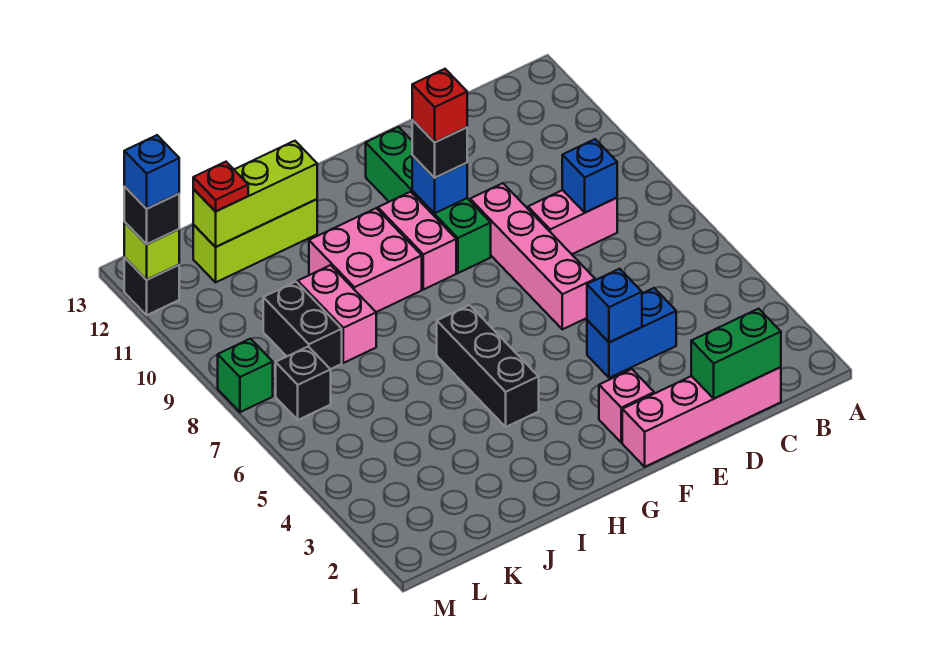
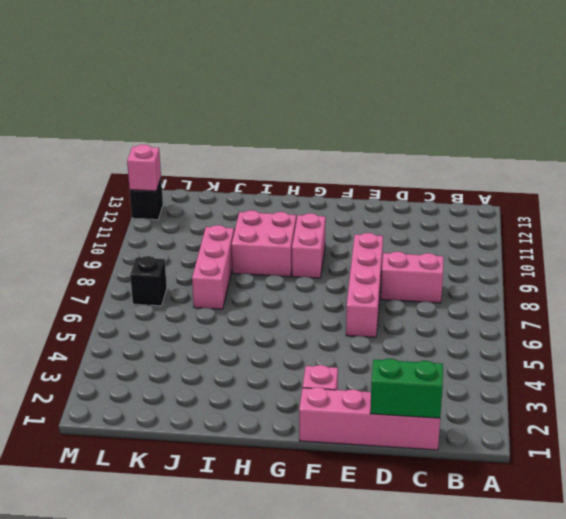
pink brick J7:J9 level 1 -> pink brick J8:J9 level 1
pink brick M12 level 2 -> lime brick M12 level 2
none -> blue brick D4:E4 level 1
none -> green brick F9:F12 level 1
none -> black brick H4:H6 level 1

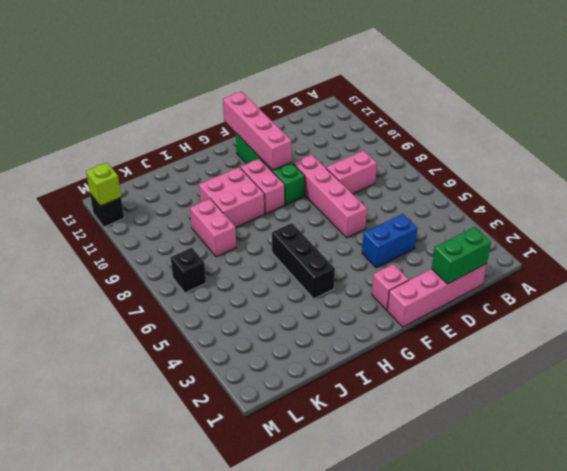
pink brick F10:F13 level 2 -> blue brick F10 level 2
none -> lime brick I12:K12 level 1
none -> black brick K8:K9 level 1
none -> green brick M8 level 1

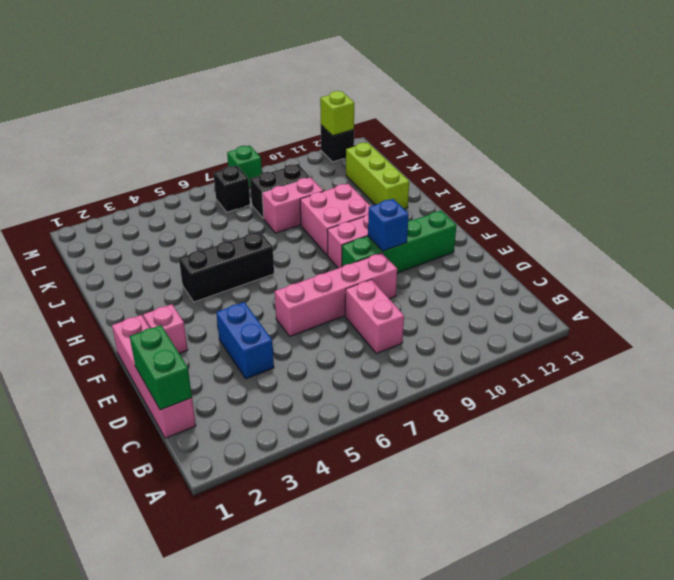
none -> blue brick C8 level 2
none -> blue brick E4 level 2
none -> lime brick I12:K12 level 2

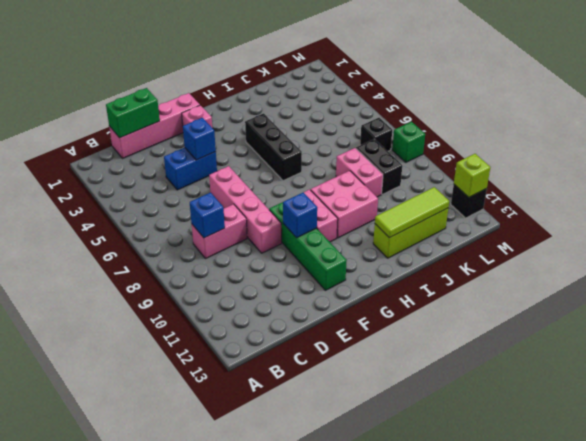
lime tile I12:K12 level 2 -> lime brick I12:K12 level 2
none -> black brick F10 level 3
none -> red plate K12 level 3
none -> black brick M12 level 3

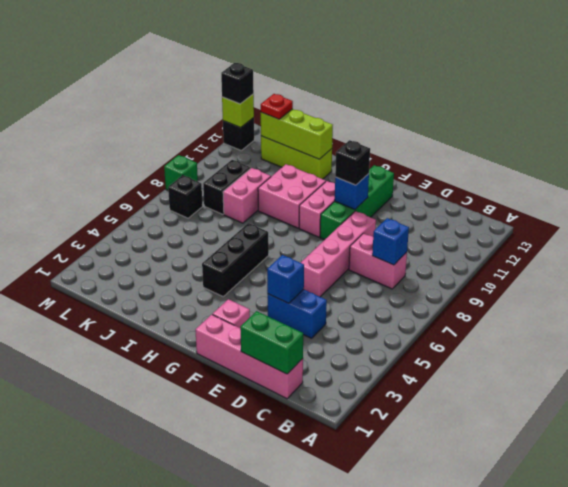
none -> red brick F10 level 4
none -> blue brick M12 level 4

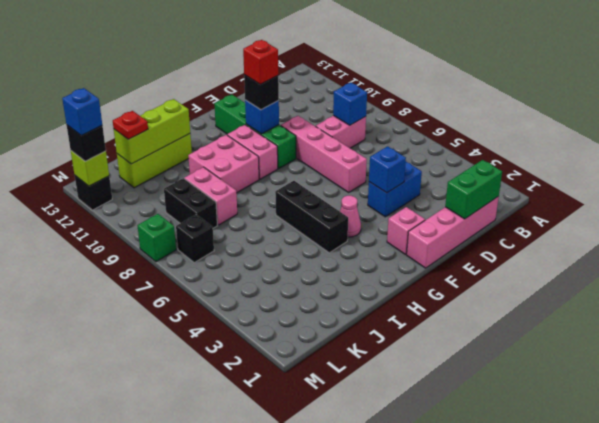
pink cone G4 level 1 -> none

